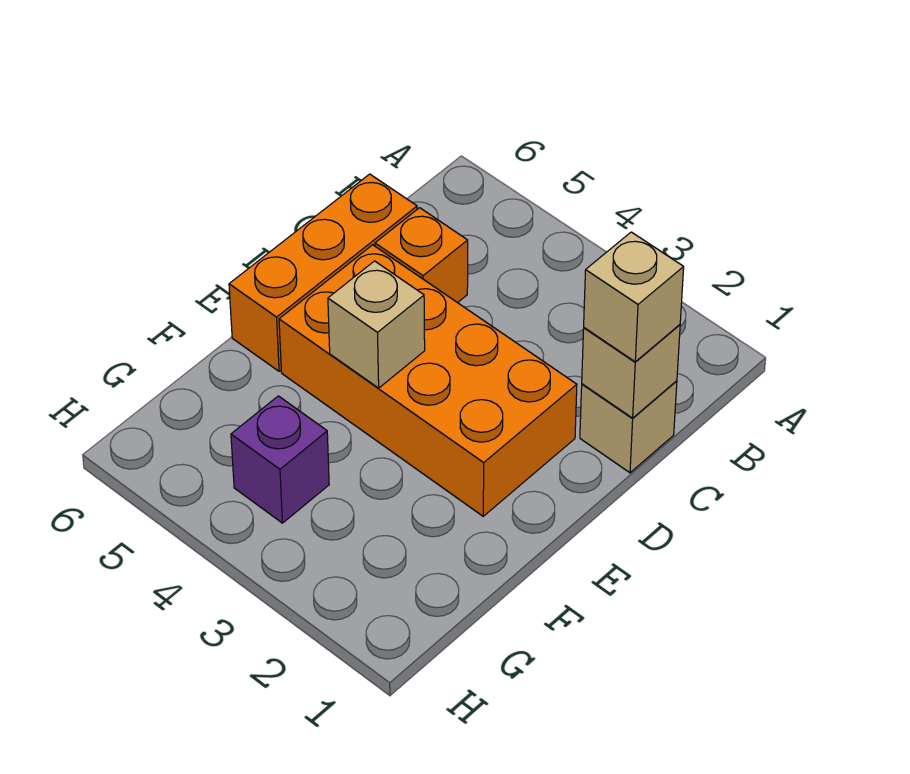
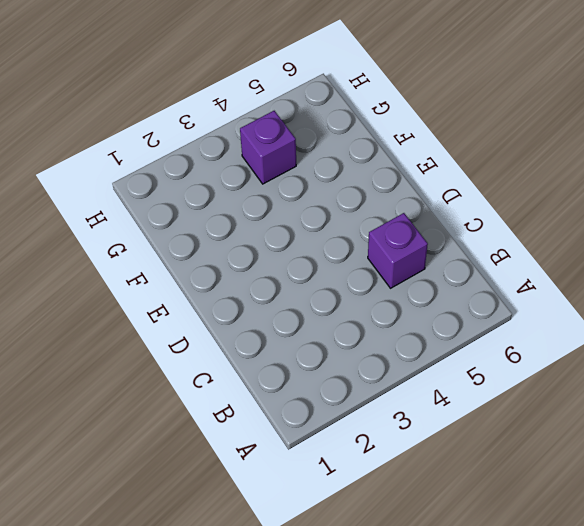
purple brick C5 level 1 -> orange brick C5 level 1
none -> tan brick C1 level 1
none -> orange brick C6:E6 level 1

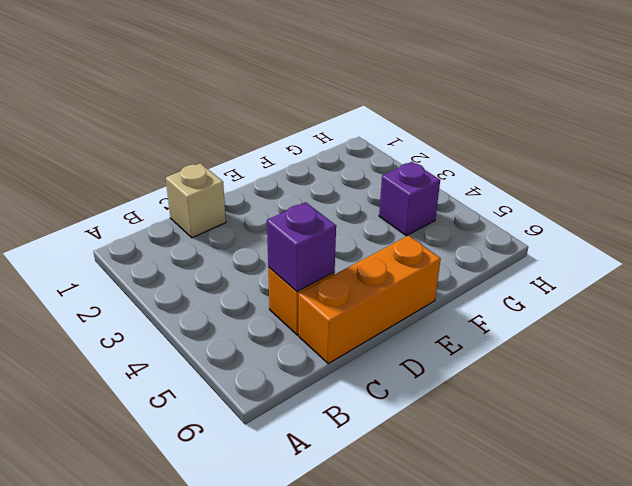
purple brick C5 level 2 -> none
none -> orange brick D2:E5 level 1
none -> tan brick C1 level 2

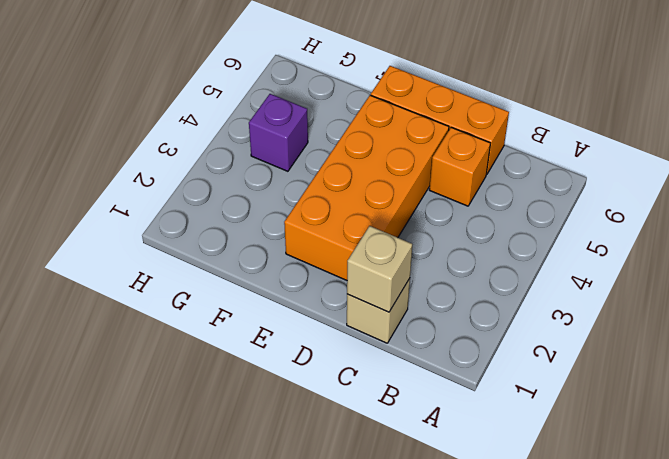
none -> tan brick E4 level 2
none -> tan brick C1 level 3

